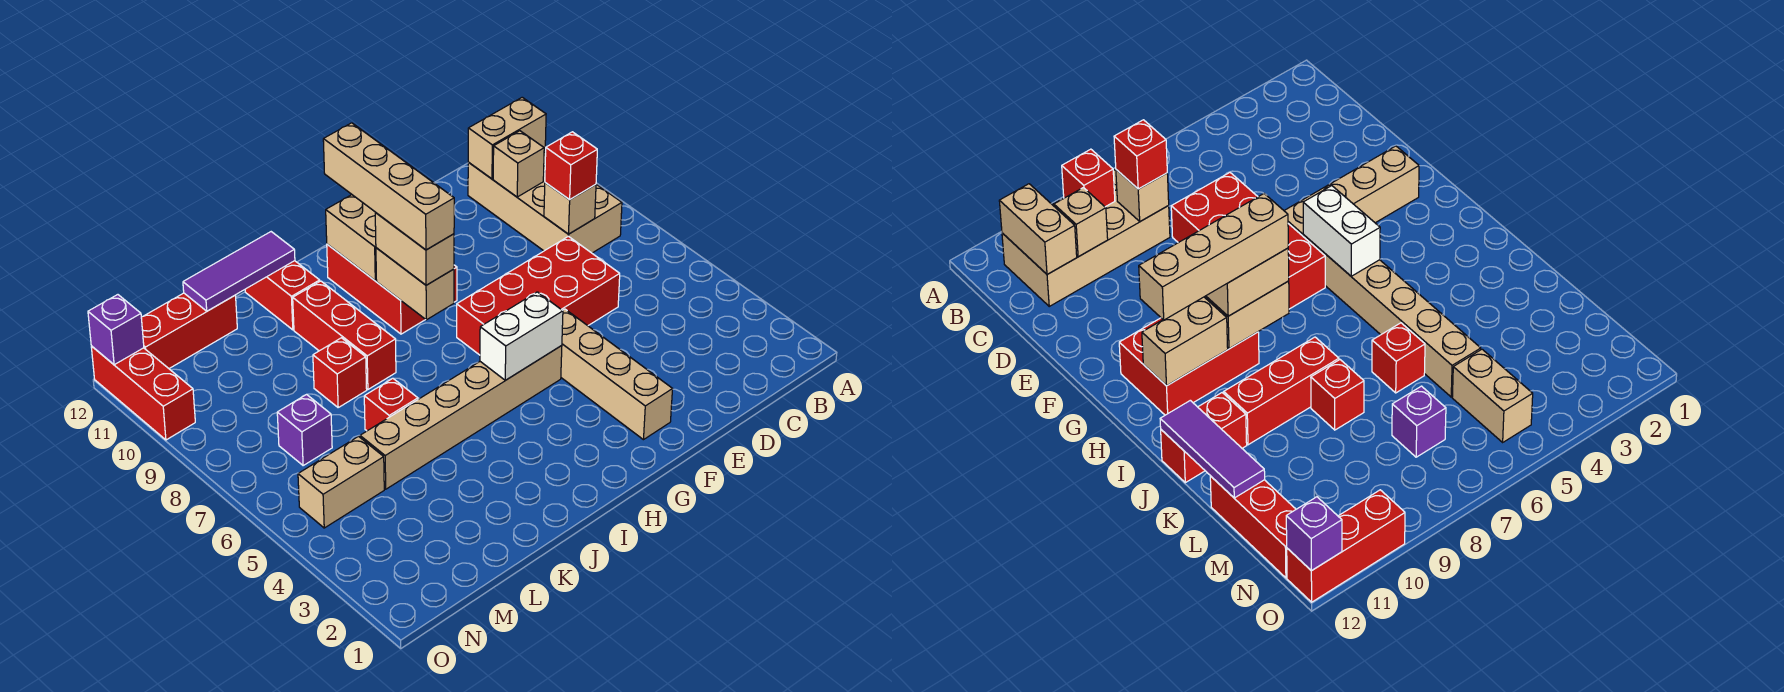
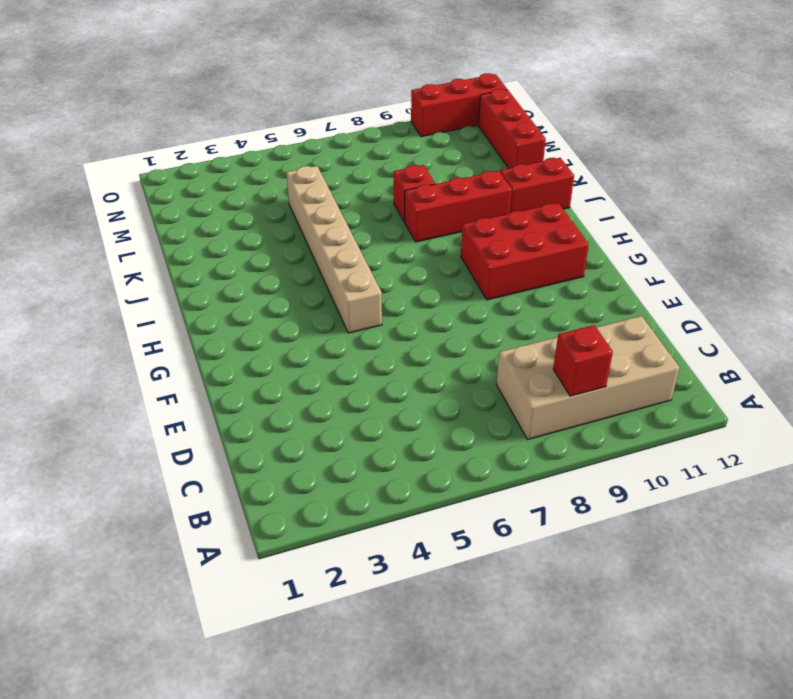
none -> red brick D6:G7 level 1
none -> tan brick F2:F5 level 1
none -> red brick K6 level 1

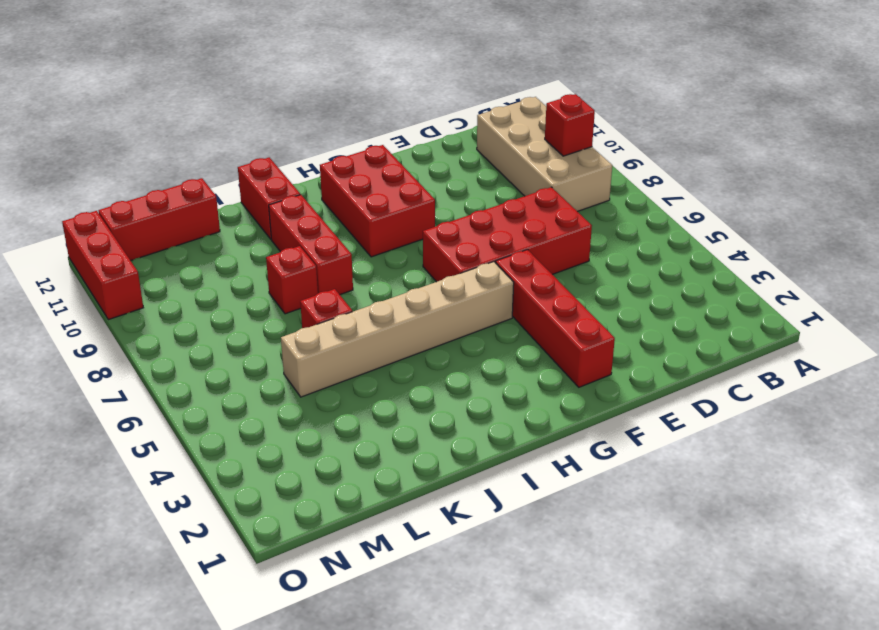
red brick F2:F5 level 1 -> tan brick F2:F5 level 1
none -> tan brick M5:N5 level 1
none -> purple brick M7 level 1
none -> tan brick B11:C11 level 2

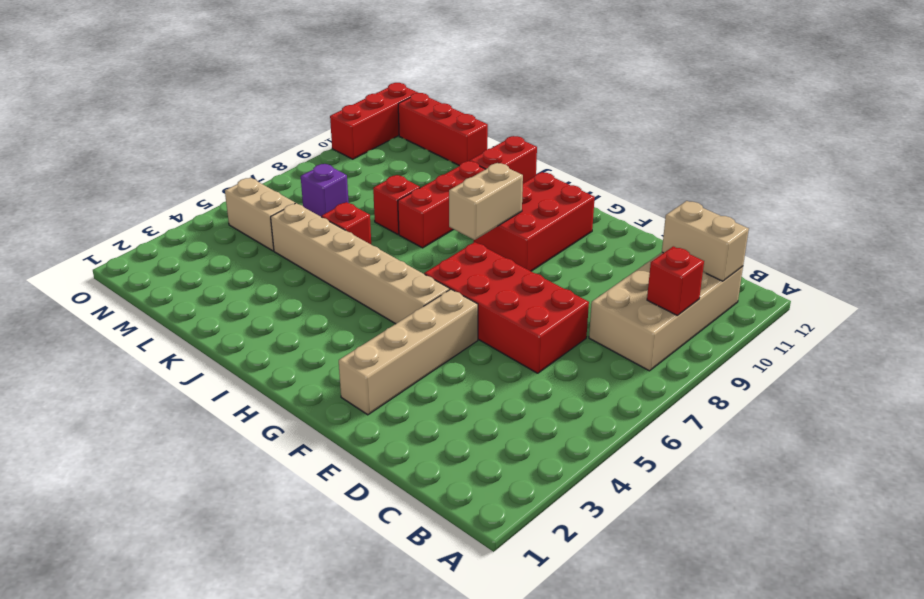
none -> tan brick C8 level 2
none -> tan brick C10 level 2
none -> white brick G5:H5 level 2

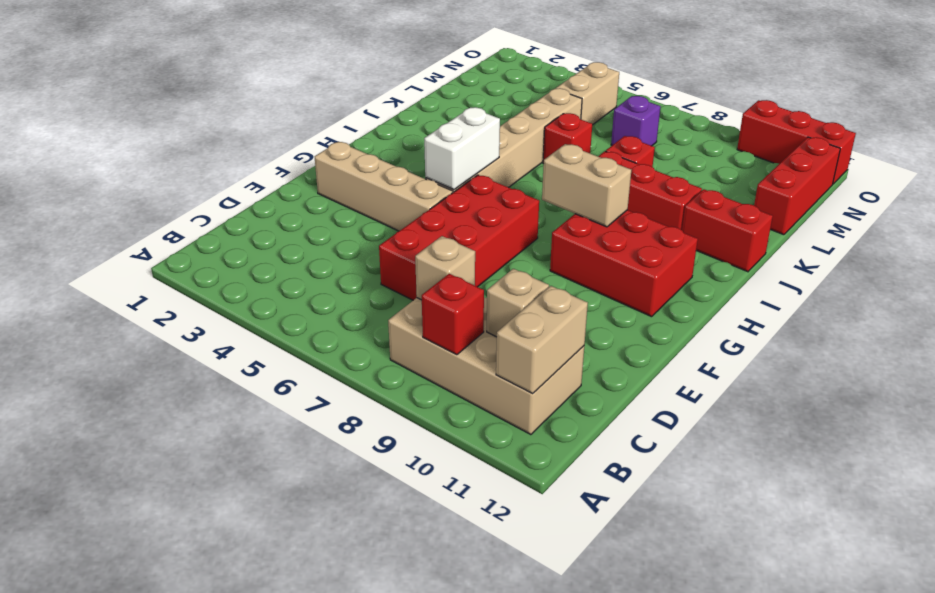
none -> tan brick H10:H11 level 2
none -> purple tile J12:L12 level 2
none -> purple brick O12 level 2

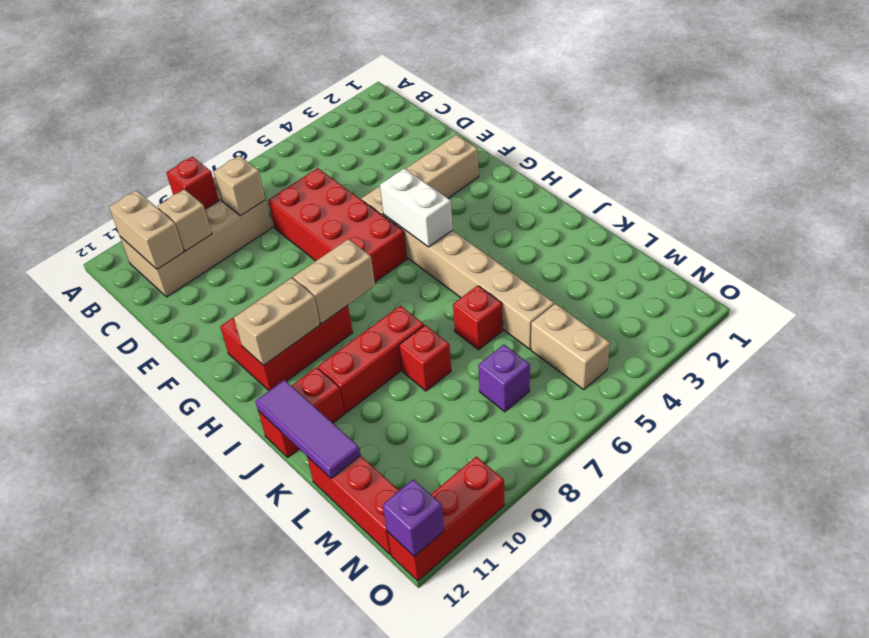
none -> red brick C8 level 3
none -> tan brick H8:H9 level 3
none -> tan brick H8:H11 level 4

